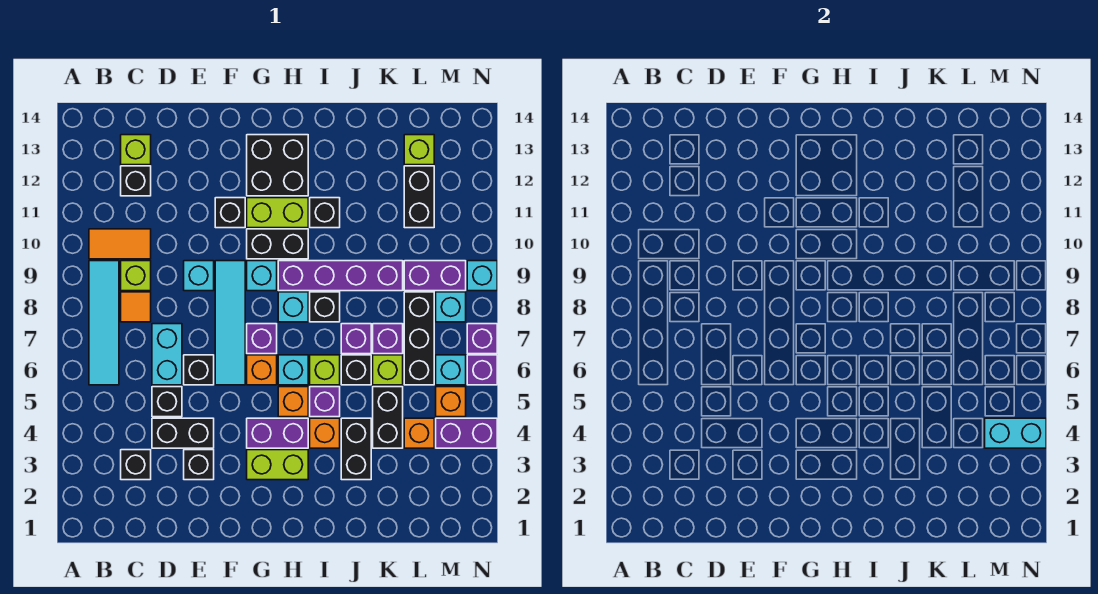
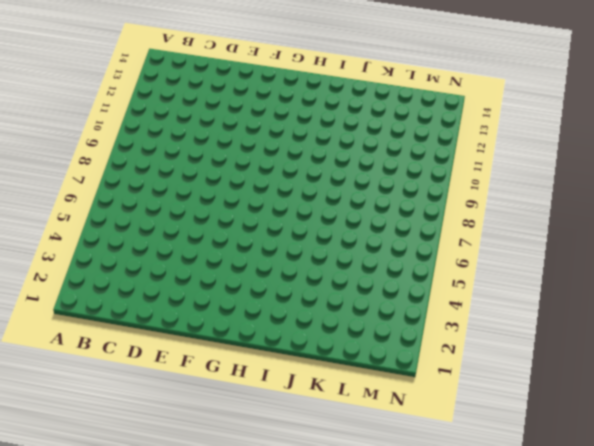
none -> cyan tile B6:B9 level 1
none -> orange tile B10:C10 level 1
none -> black brick C3 level 1
none -> orange tile C8 level 1

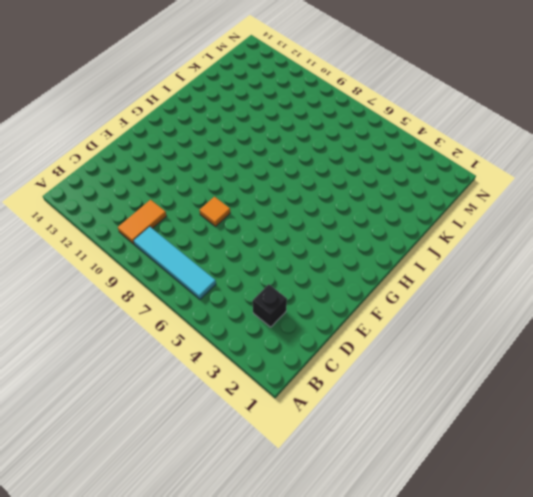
orange tile E8 level 1 -> orange tile C8 level 1
none -> lime brick C9 level 1
none -> black brick C12 level 1
none -> lime brick C13 level 1
none -> black brick D4:E4 level 1

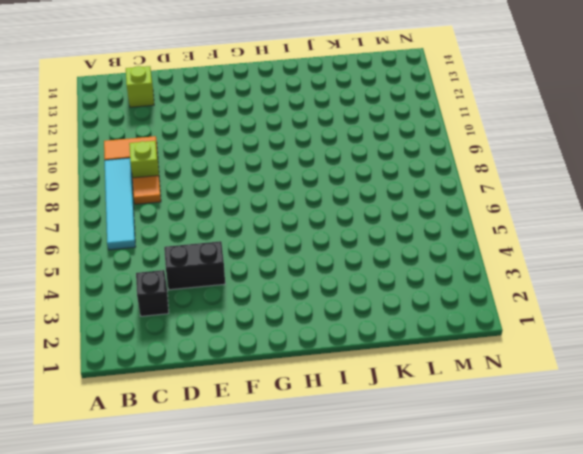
none -> black brick C12 level 1
none -> black brick D5 level 1
none -> cyan brick D6:D7 level 1
none -> black brick E3 level 1

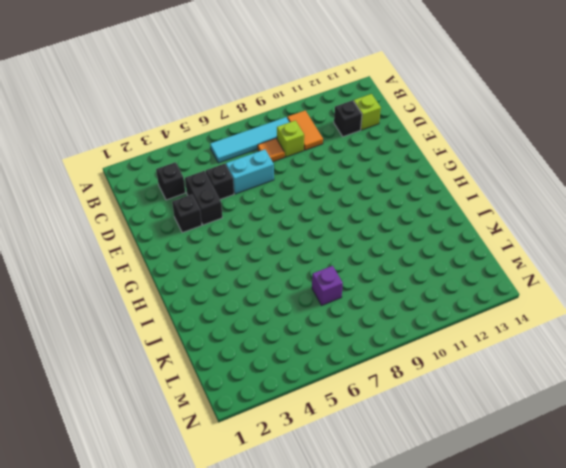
none -> black brick E6 level 1
none -> cyan brick E9 level 1
none -> cyan tile F6:F9 level 1
none -> black brick F11 level 1

